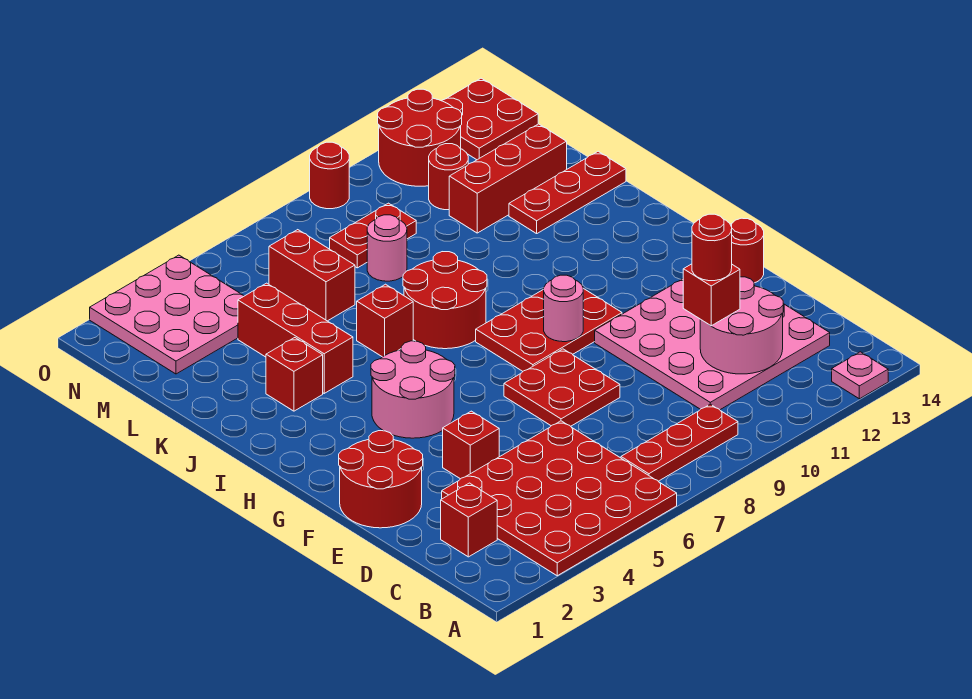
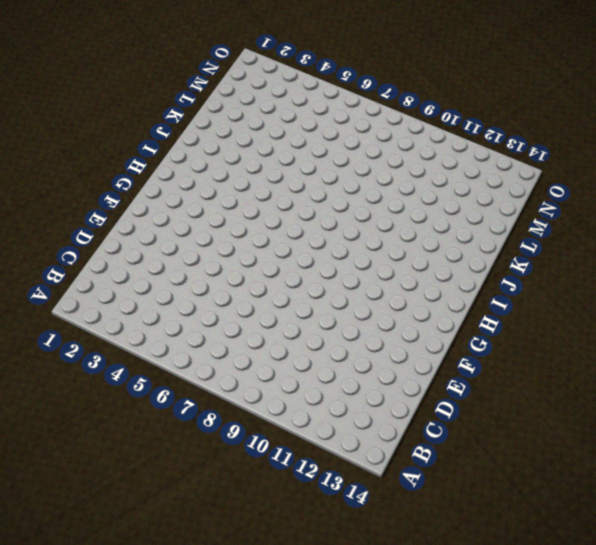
none -> red plate A3:D6 level 1
none -> pink plate A13 level 1
none -> red plate B7:B9 level 1

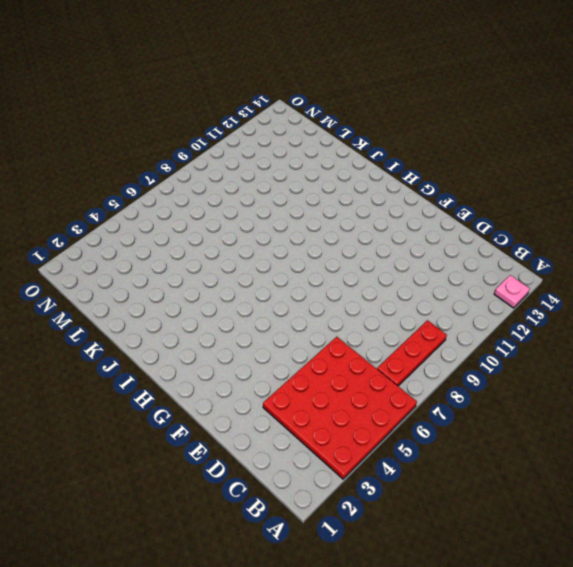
none -> red brick C2 level 1
none -> pink plate C10:F13 level 1
none -> red round brick E1:F2 level 1

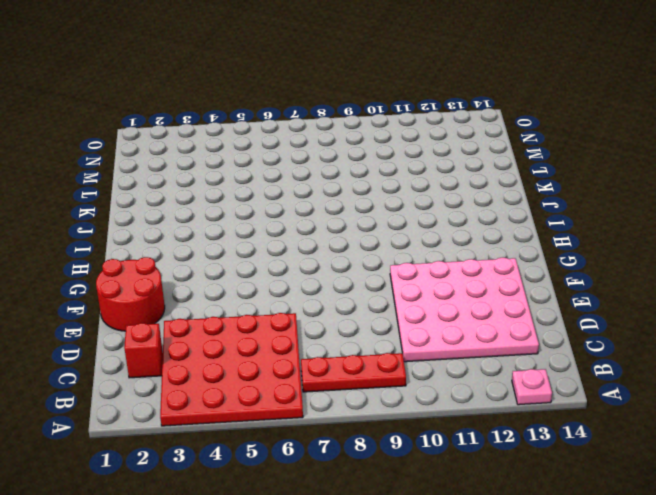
none -> red brick E4 level 1
none -> red plate E7:F8 level 1
none -> red round brick F14 level 1

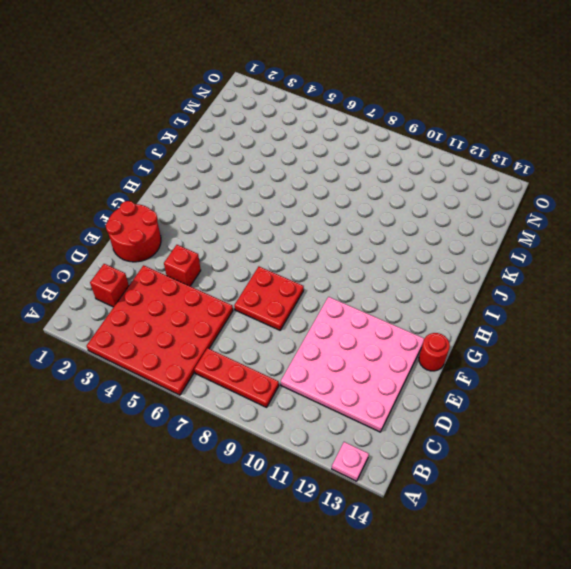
none -> pink round brick G4:H5 level 1
none -> red plate G8:H10 level 1
none -> red round brick I7:J8 level 1

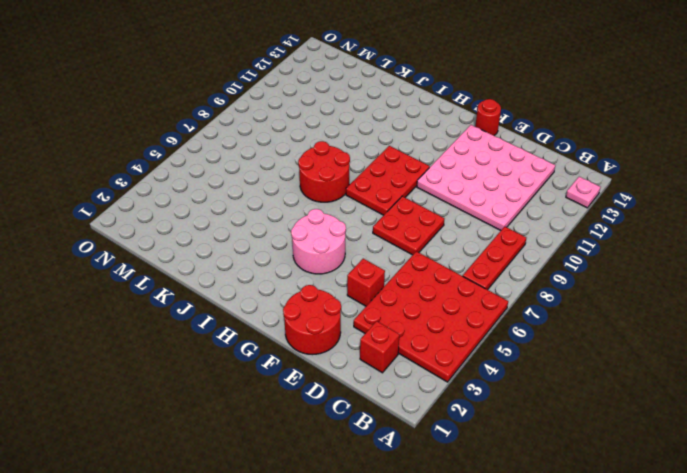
none -> red brick J3 level 1
none -> red brick J4:L4 level 1
none -> red brick J6 level 1

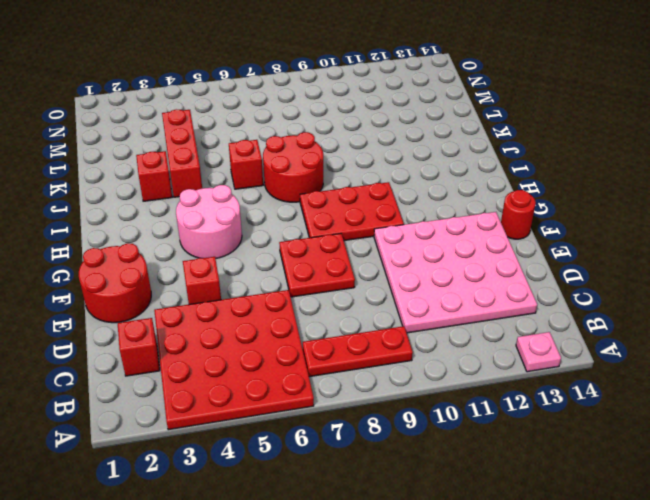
none -> red plate K12:K14 level 1
none -> red brick L6:M6 level 1
none -> pink round brick L8 level 1

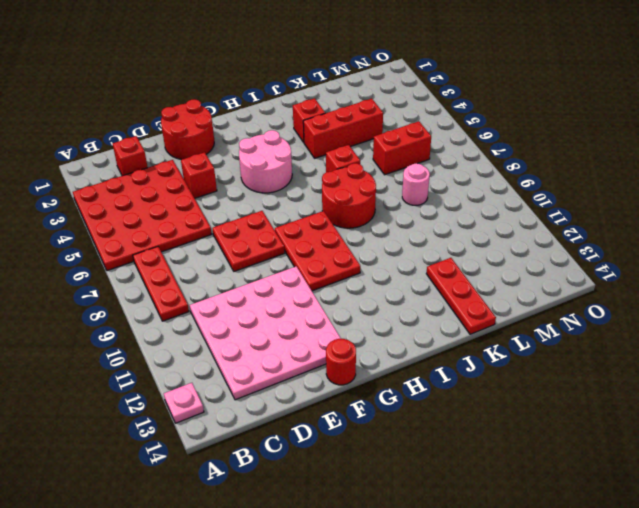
none -> red brick L11:L13 level 1
none -> pink plate M2:O4 level 1
none -> red plate M8:M9 level 1

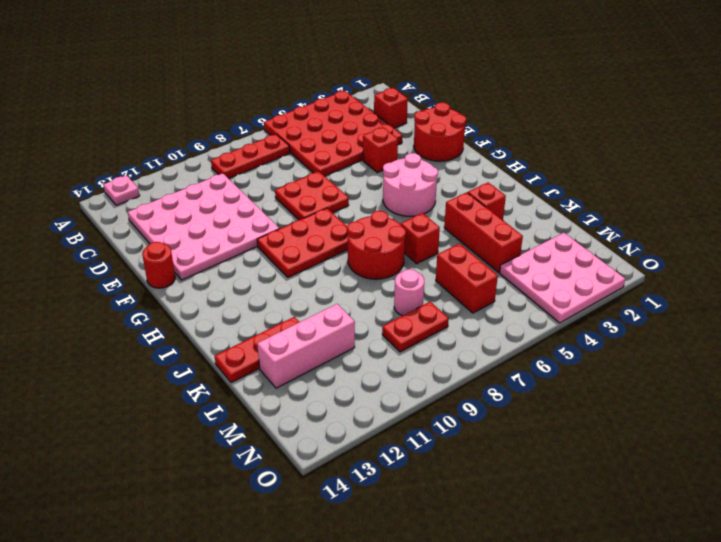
pink brick L11:L13 level 1 -> red brick L11:L13 level 1
none -> red round brick M11 level 1
none -> red round brick N11:O12 level 1
none -> red plate N13:O14 level 1

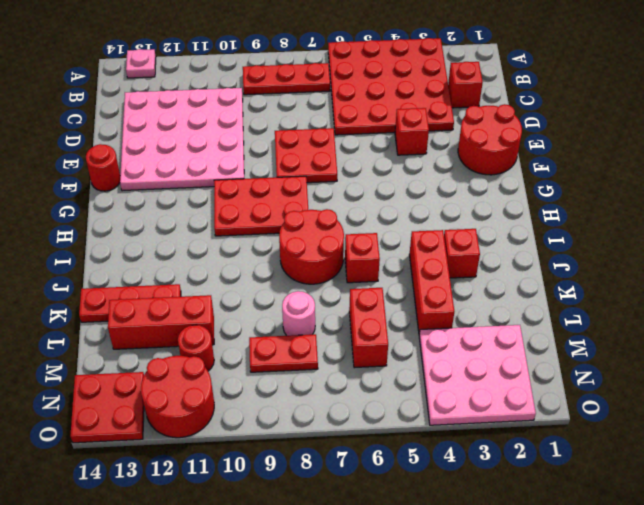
none -> pink round brick G4:H5 level 1
none -> red round brick O9 level 1
none -> pink round brick C11:D12 level 2

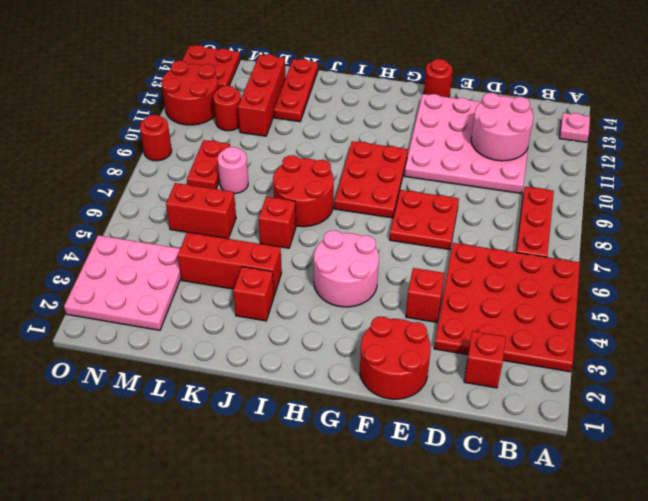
none -> pink round brick G9 level 2
none -> red brick D11 level 3
none -> red round brick D11 level 4

